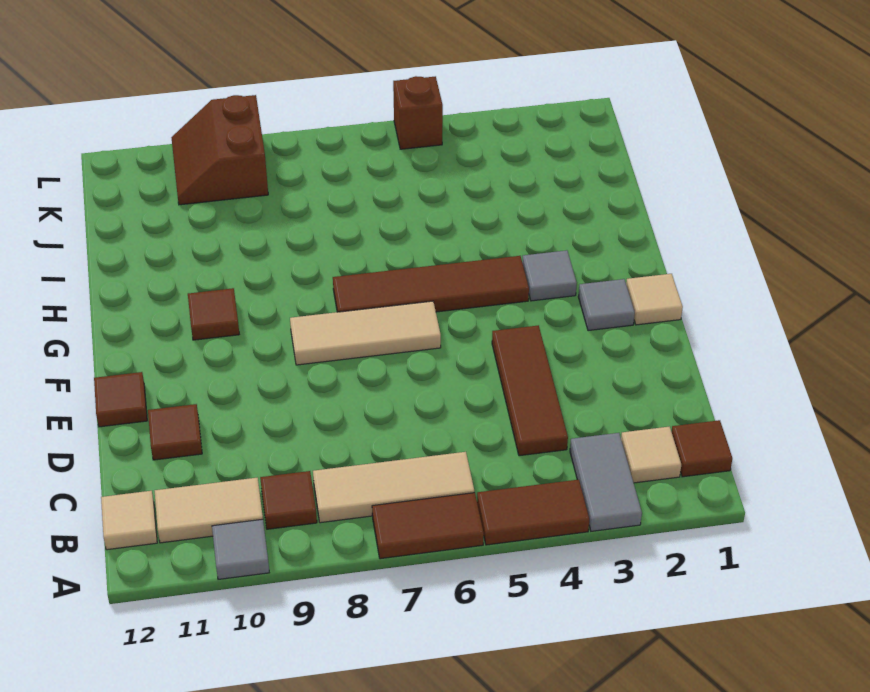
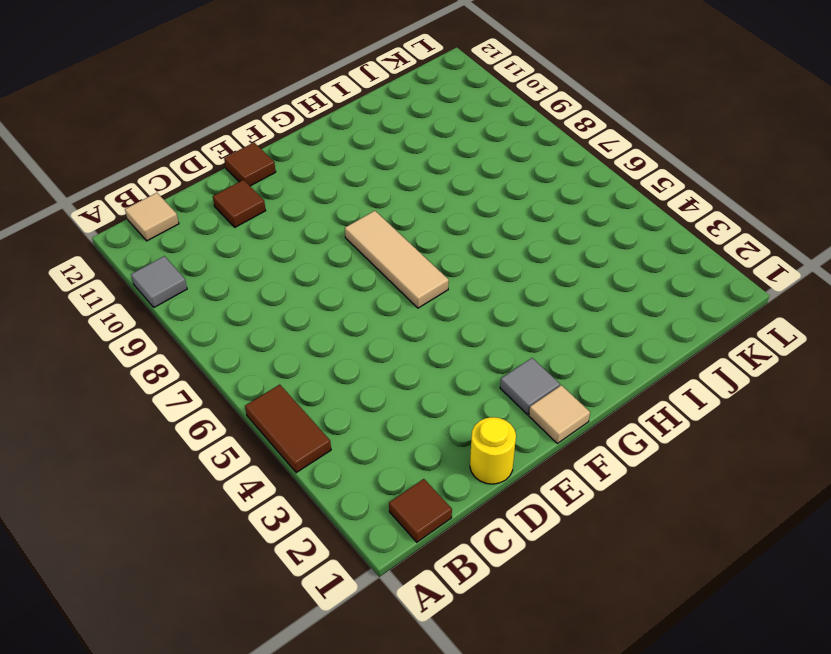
yellow round brick D1 level 1 -> none
none -> grey tile A3:B3 level 1
none -> brown tile A6:A7 level 1
none -> tan tile B2 level 1

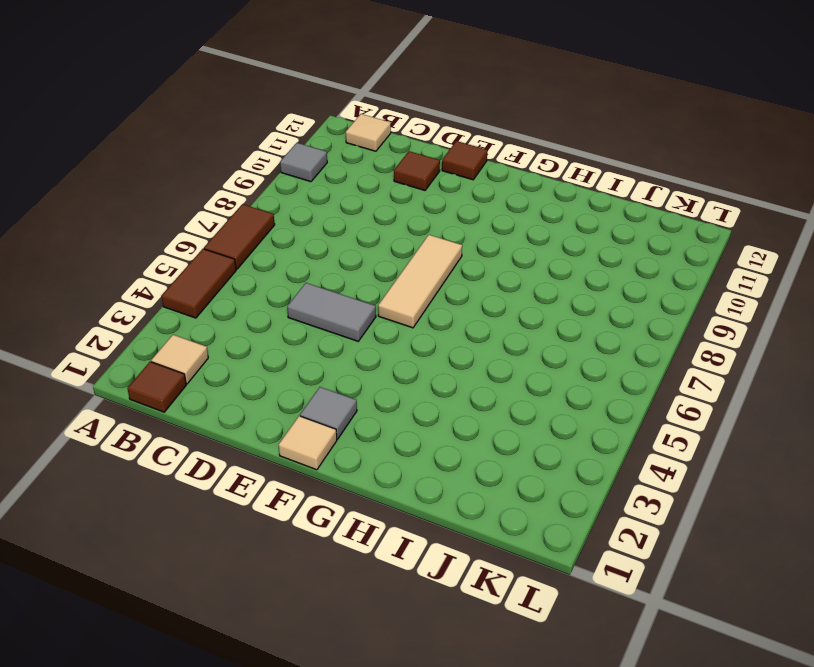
grey tile D5:E5 level 1 -> grey tile A3:B3 level 1
none -> tan tile B6:B8 level 1
none -> brown tile B9 level 1
none -> tan tile B10:B11 level 1

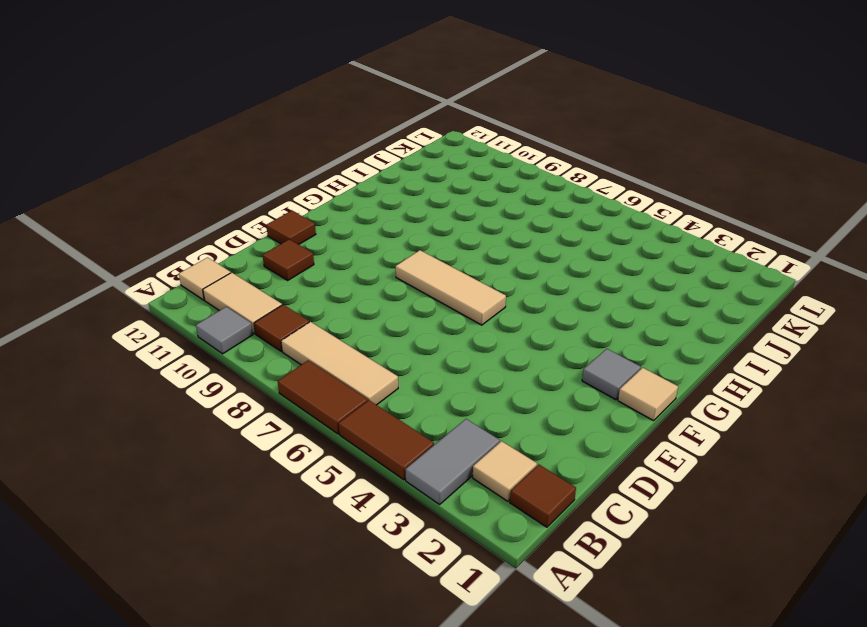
none -> brown tile C4:E4 level 1
none -> grey tile G3 level 1
none -> brown tile G4:G7 level 1

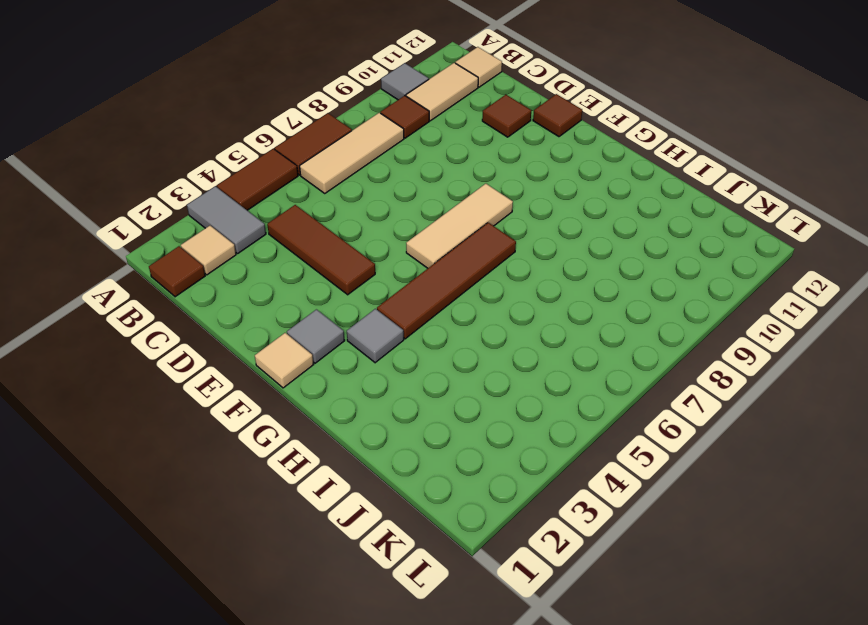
none -> brown tile G10 level 1
none -> brown slope K9:L10 level 1 top 9
none -> brown brick L5 level 1

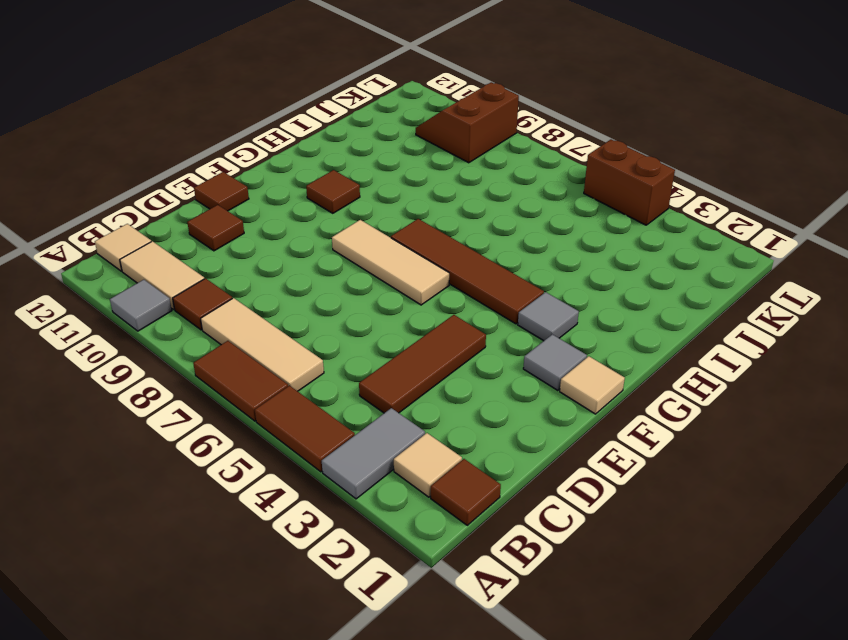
brown brick L4:L5 level 1 -> brown brick L5 level 1

